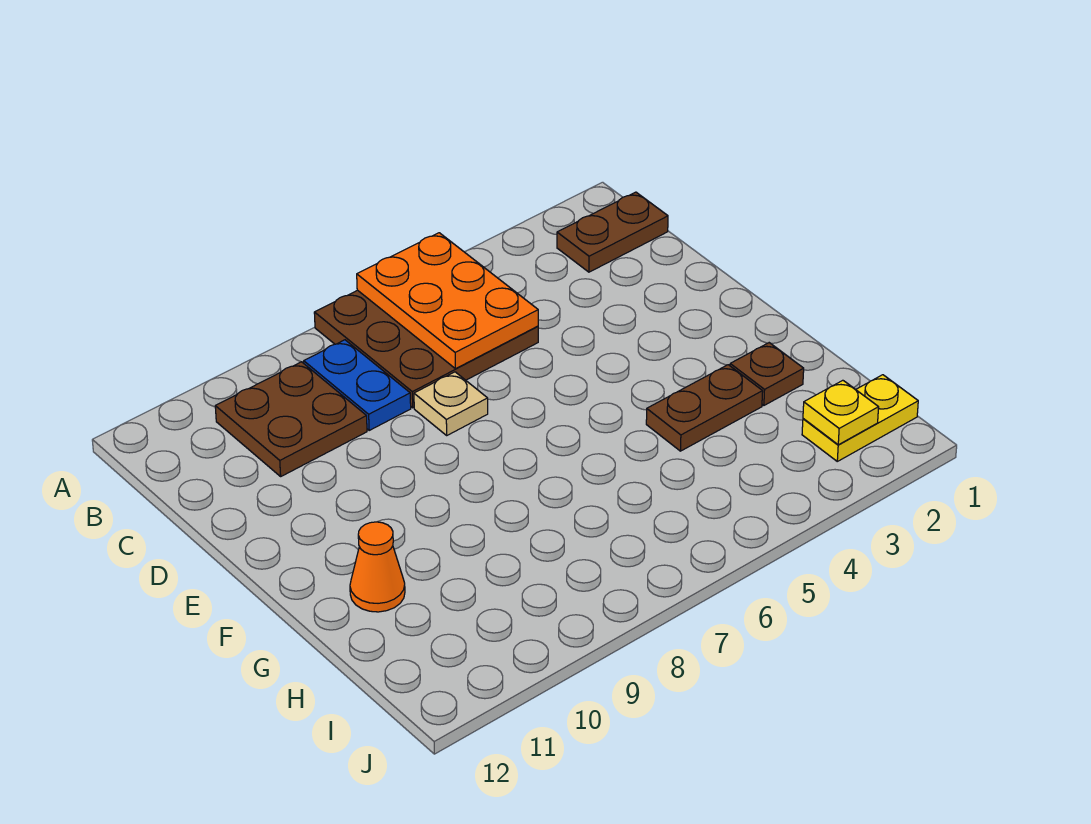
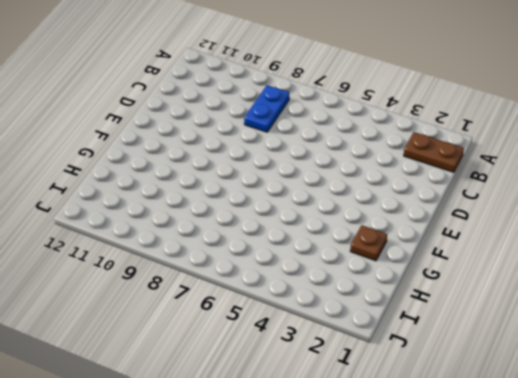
none -> brown plate A5:C7 level 1
none -> brown plate B9:C10 level 1

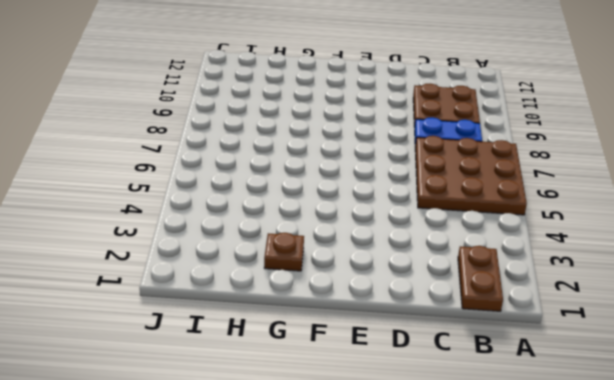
none -> tan plate D7 level 1
none -> brown plate G3:G4 level 1

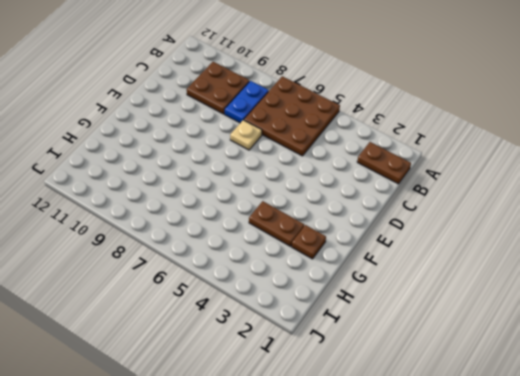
none -> orange cone G11 level 1
none -> yellow plate I1:I2 level 1

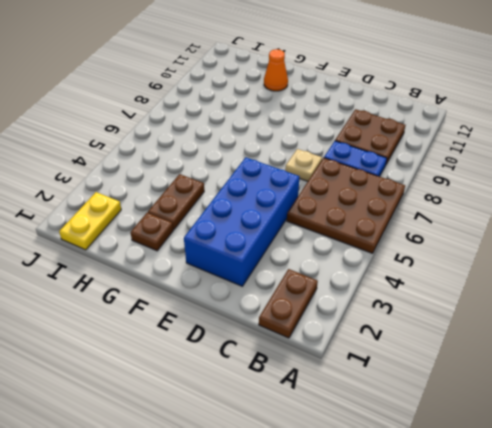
blue brick D2:E5 level 1 -> none
none -> orange plate A5:C6 level 2
none -> yellow plate I2 level 2

